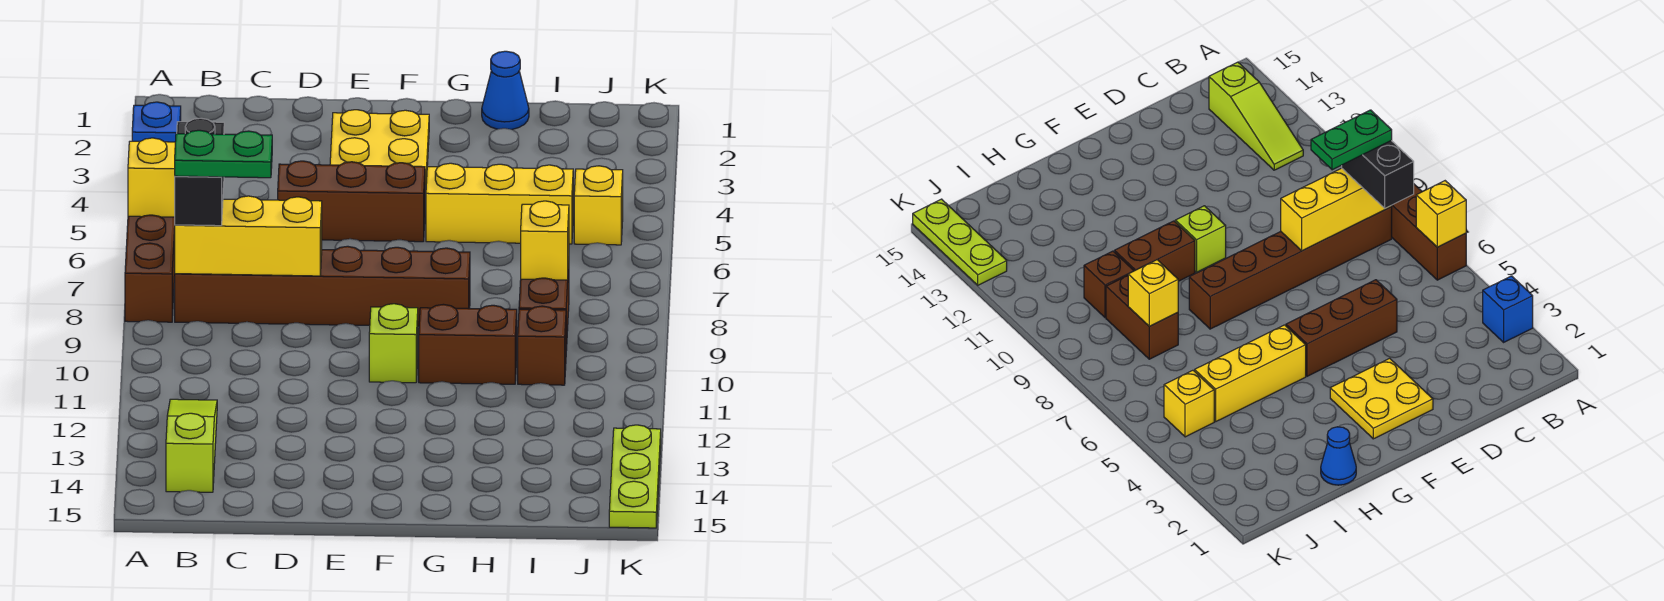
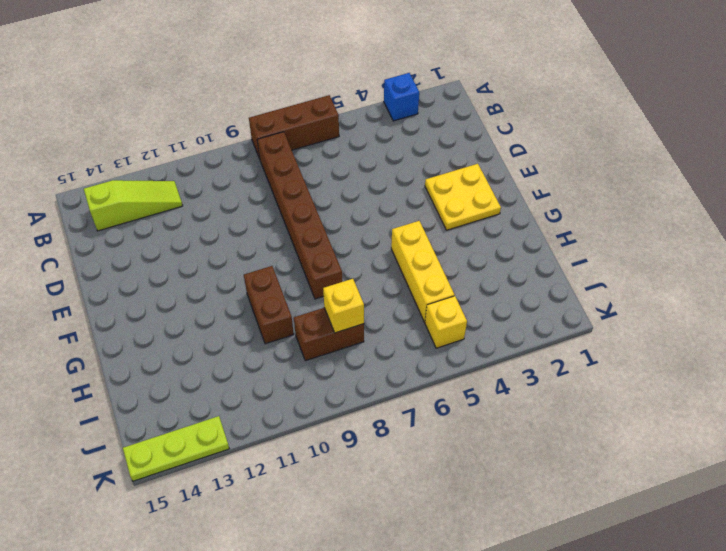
none -> brown brick D5:F5 level 1
none -> lime brick F10 level 1
none -> blue cone H1 level 1

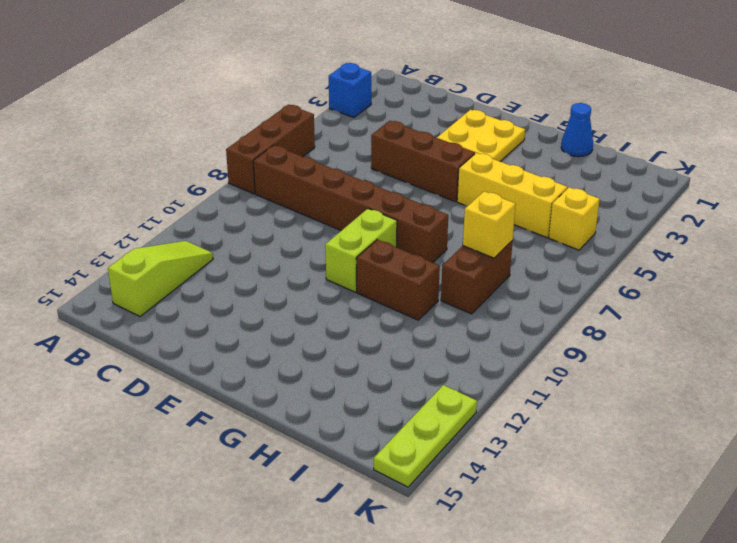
lime brick F9:F10 level 1 -> lime brick F10 level 1
none -> brown brick I10 level 1
none -> yellow brick A6 level 2
none -> yellow brick B8:D8 level 2

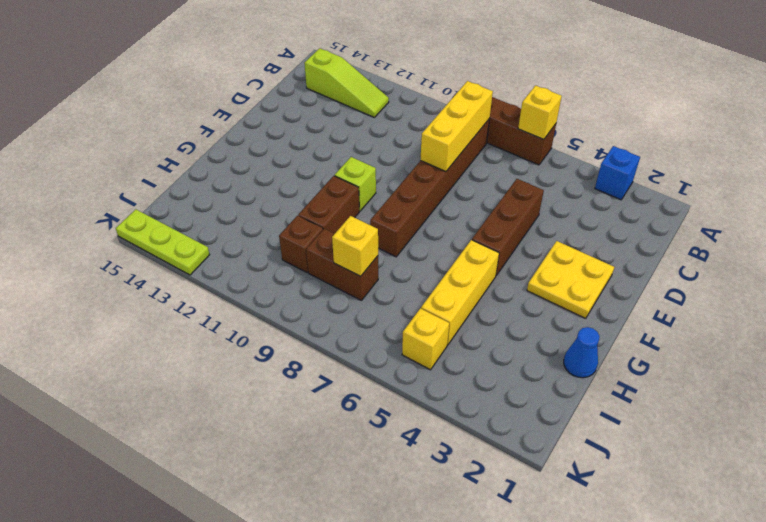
none -> black brick B7:B8 level 3
none -> green plate B8:C8 level 4

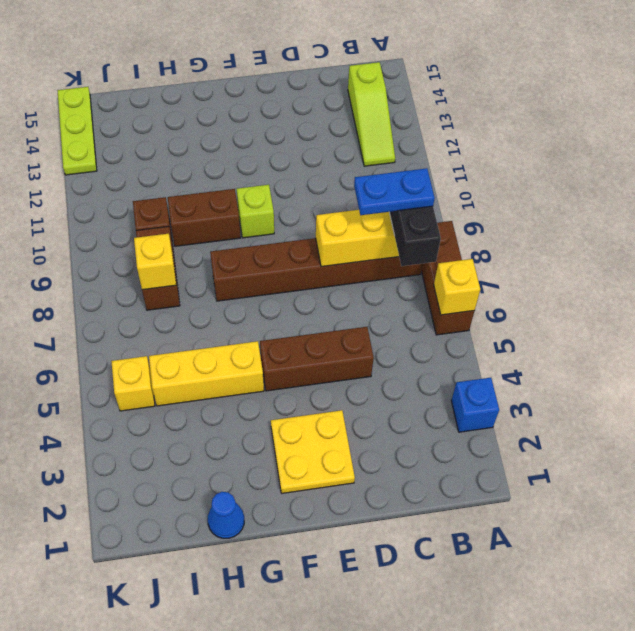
blue plate B8:C8 level 4 -> green plate B8:C8 level 4

